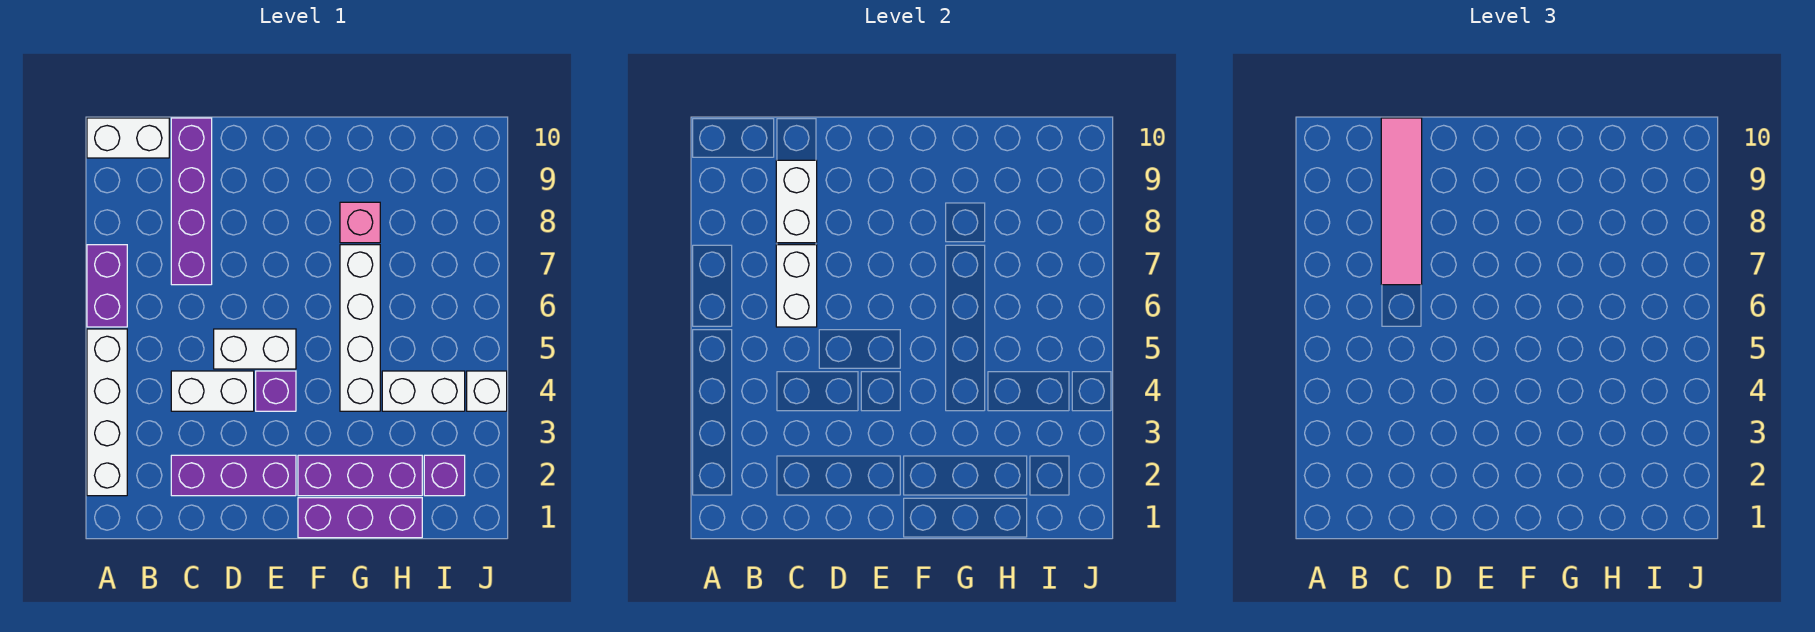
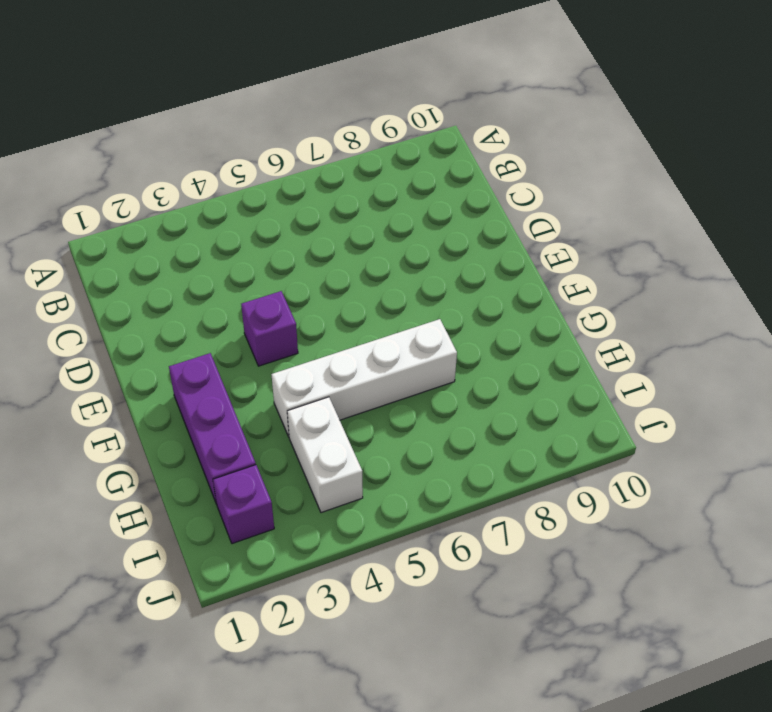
none -> white brick A2:A5 level 1
none -> purple brick A6:A7 level 1
none -> white brick A10:B10 level 1

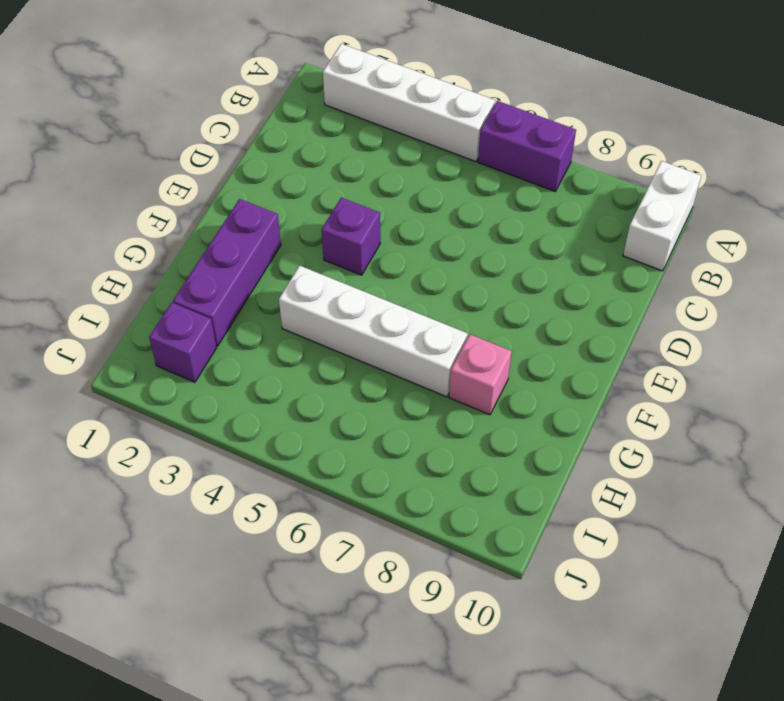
none -> purple brick C2:E2 level 1
none -> white brick C4:D4 level 1
none -> purple brick C7:C10 level 1

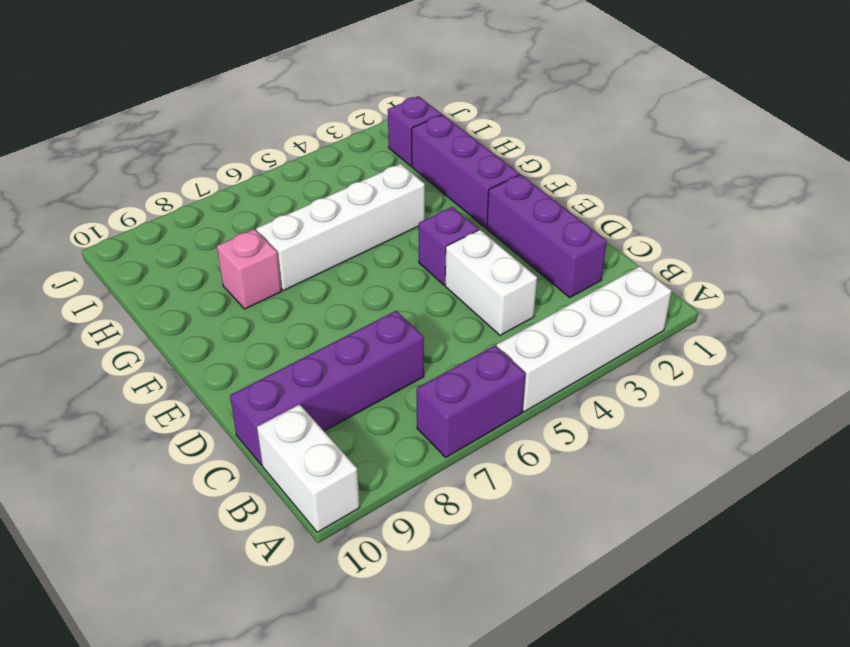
none -> white brick D5:E5 level 1
none -> purple brick F1:H1 level 1
none -> white brick H4:I4 level 1

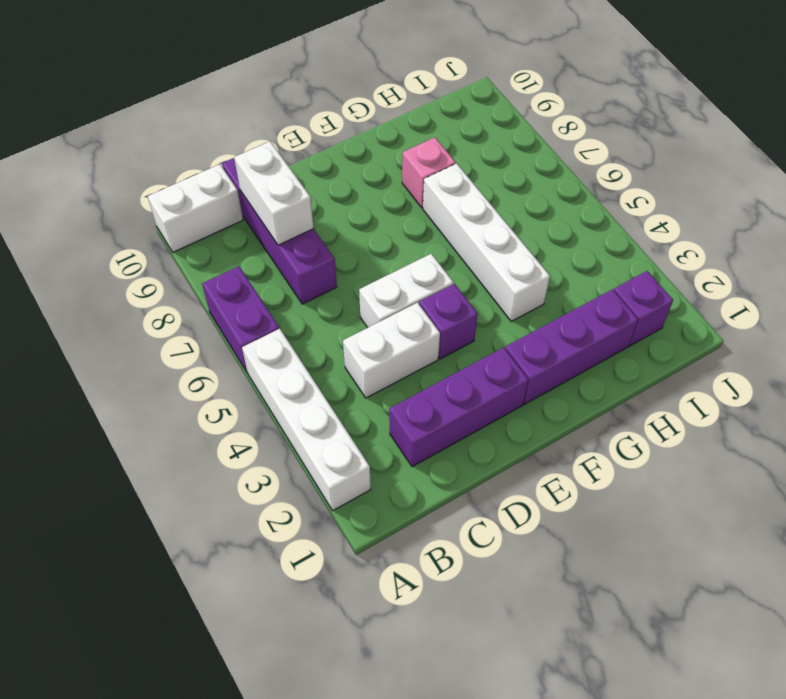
none -> purple brick F1:H1 level 1
none -> white brick H4:I4 level 1
none -> white brick J4 level 1

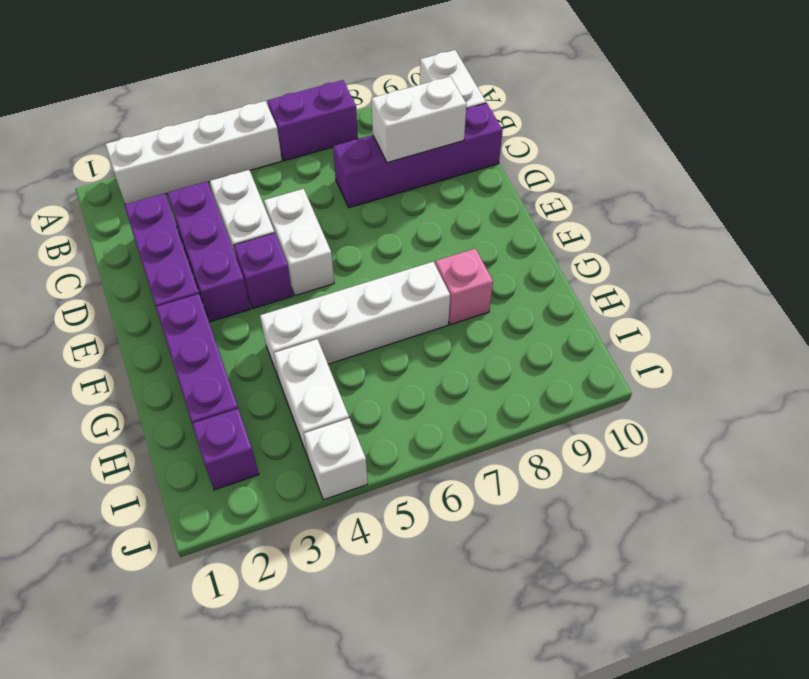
purple brick C3:E3 level 1 -> purple brick F1:H1 level 1
none -> white brick C6:C7 level 2
none -> pink tile C7:C10 level 3

